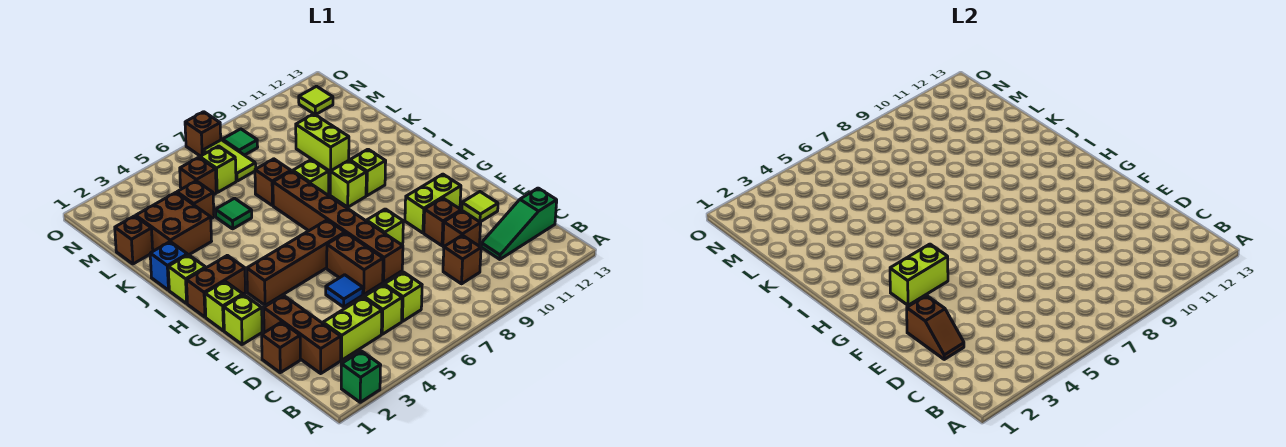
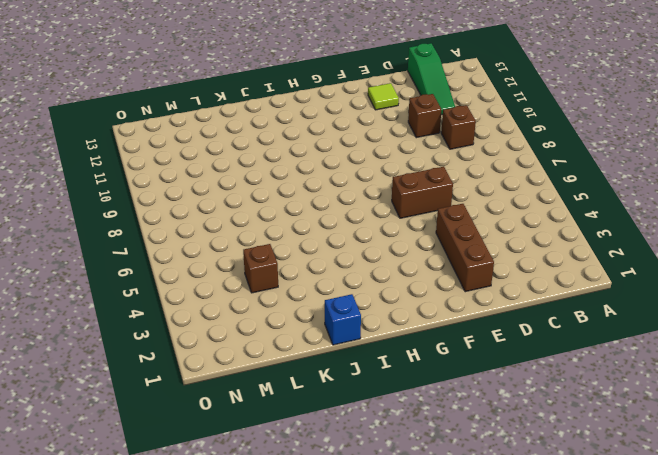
brown brick E2:E4 level 1 -> brown brick C2:E2 level 1
none -> green brick A2 level 1
none -> lime brick C3:C4 level 1
none -> lime brick C5 level 1
none -> lime brick C6 level 1

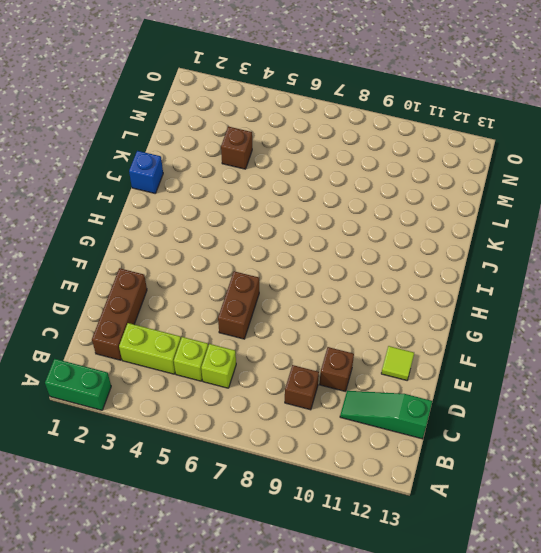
green brick A1:A2 level 1 -> green brick A2 level 1
none -> brown brick D1 level 1
none -> blue tile E5 level 1
none -> brown brick E7:J7 level 1
none -> brown brick E10 level 1

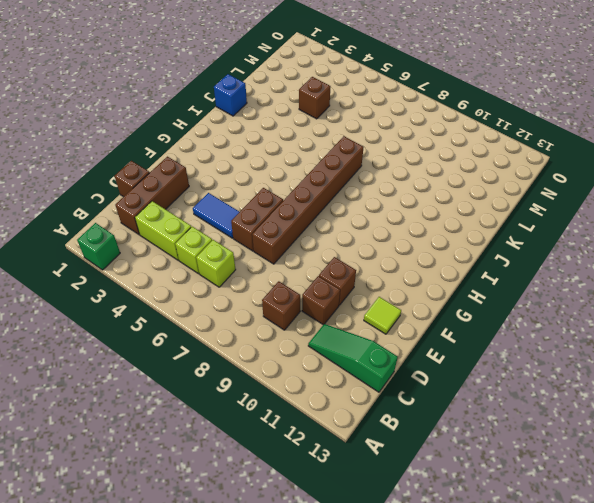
blue tile E4:E5 level 1 -> blue tile E5 level 1
none -> lime brick F1 level 1
none -> lime brick F8 level 1
none -> lime brick F10:F11 level 1
none -> lime brick G1 level 1

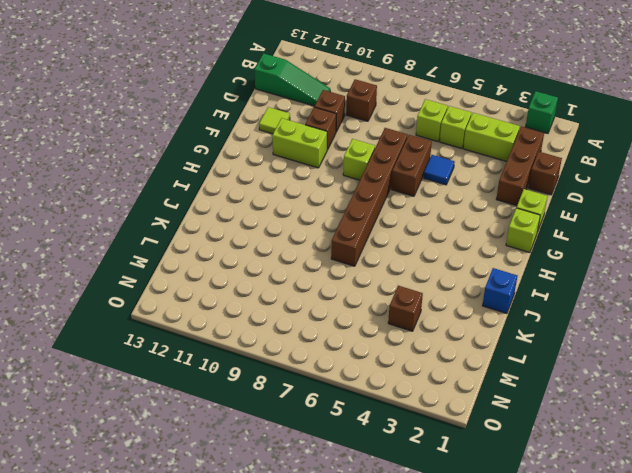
none -> brown brick G3:G6 level 1
none -> brown brick H1:H2 level 1
none -> lime brick I1 level 1
none -> lime brick I9 level 1

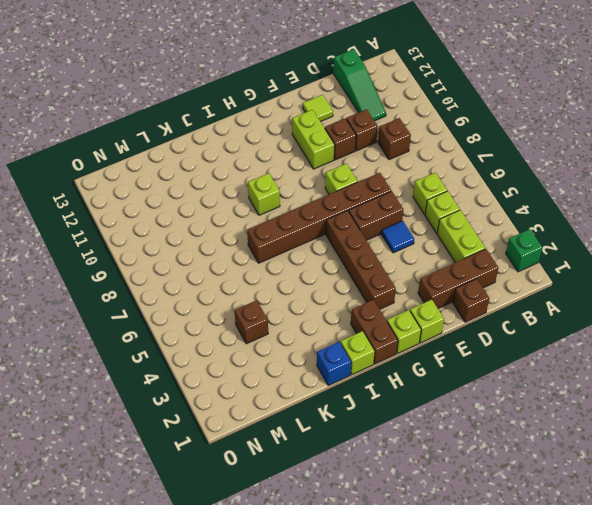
none -> lime brick I10 level 1
none -> lime brick J8 level 1
none -> brown brick K2:L3 level 1
none -> green tile K5 level 1

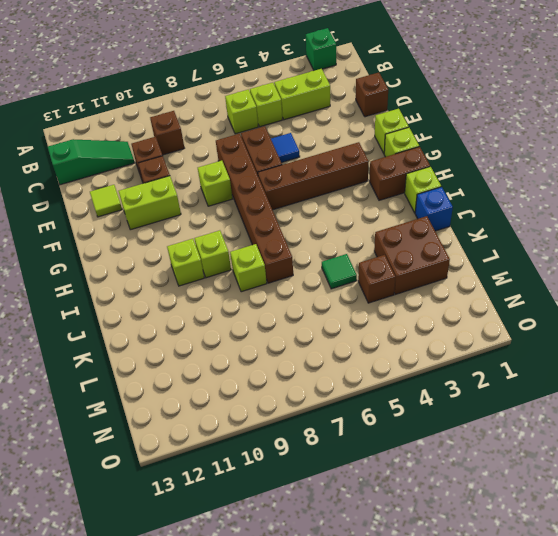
none -> brown brick C2:E2 level 1
none -> brown brick K7 level 1
none -> lime brick K10:L10 level 1
none -> brown brick L1 level 1

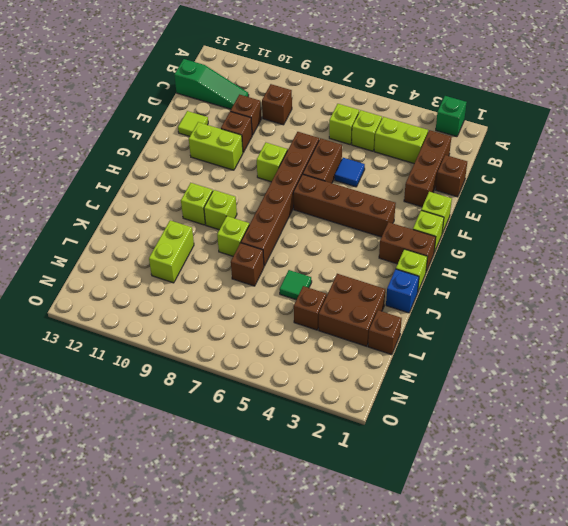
none -> brown brick M5 level 1
none -> lime brick M6 level 1
none -> lime tile M7:N7 level 1
none -> green tile N8 level 1

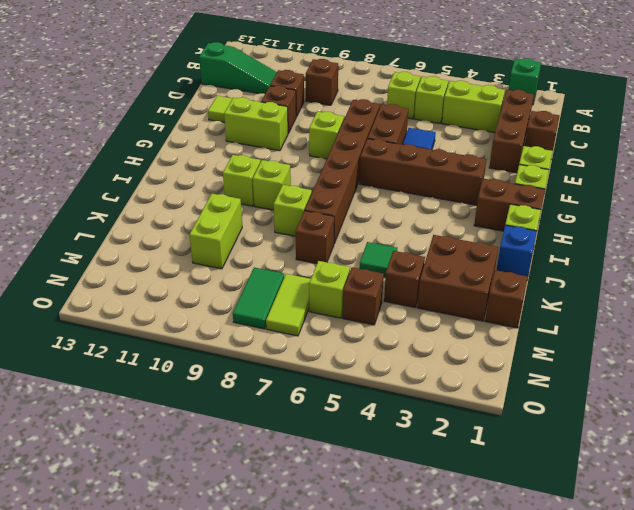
green tile M8:N8 level 1 -> green tile N8 level 1
none -> lime tile N12 level 1
none -> brown brick O7 level 1
none -> brown slope D2:E2 level 2 top E
none -> lime brick G3:G4 level 2

